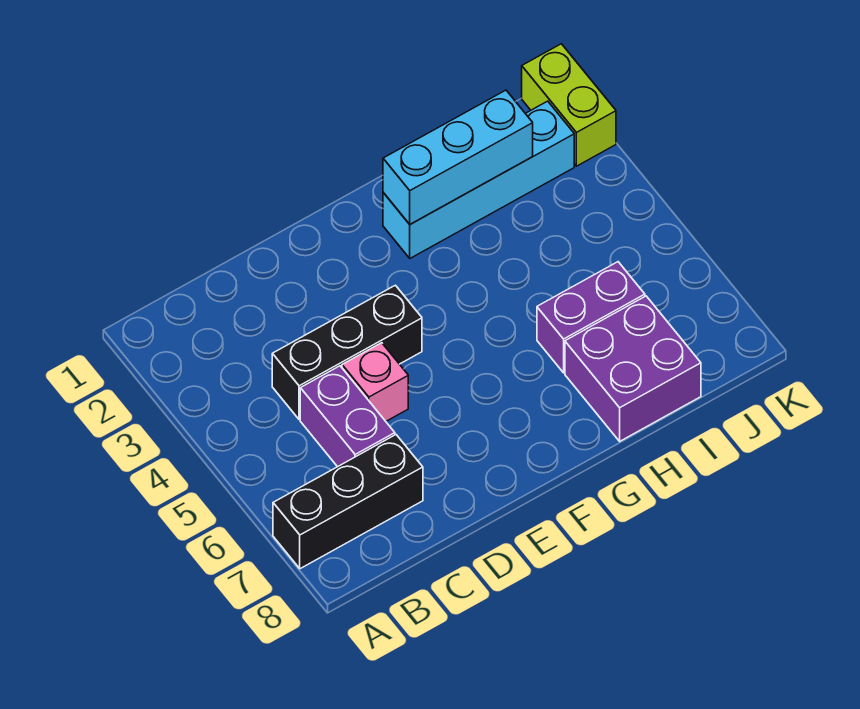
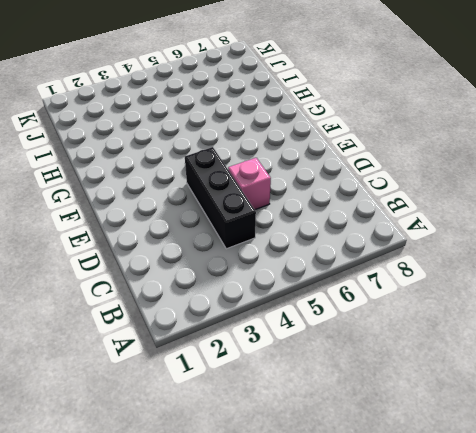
none -> black brick A7:C7 level 1
none -> purple brick C5:C6 level 1

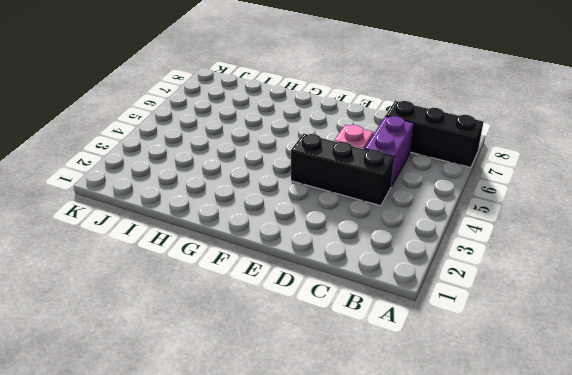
none -> cyan brick G2:J2 level 1
none -> purple brick H6:I6 level 1

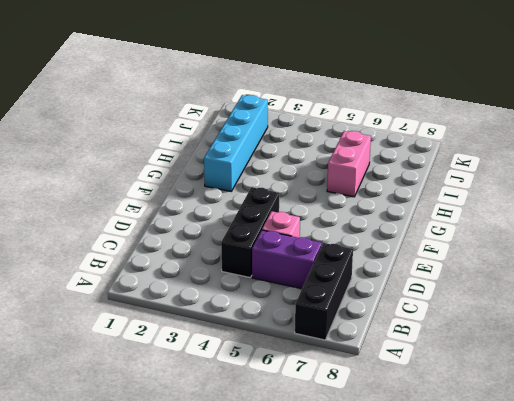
pink brick H6:I6 level 1 -> purple brick H6:I6 level 1
none -> purple brick H7:I8 level 1
none -> lime brick K1:K2 level 1

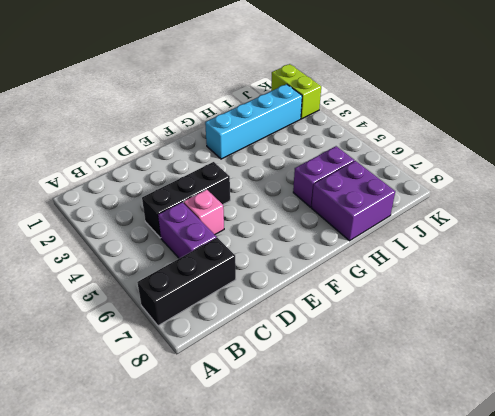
none -> cyan brick G2:I2 level 2

